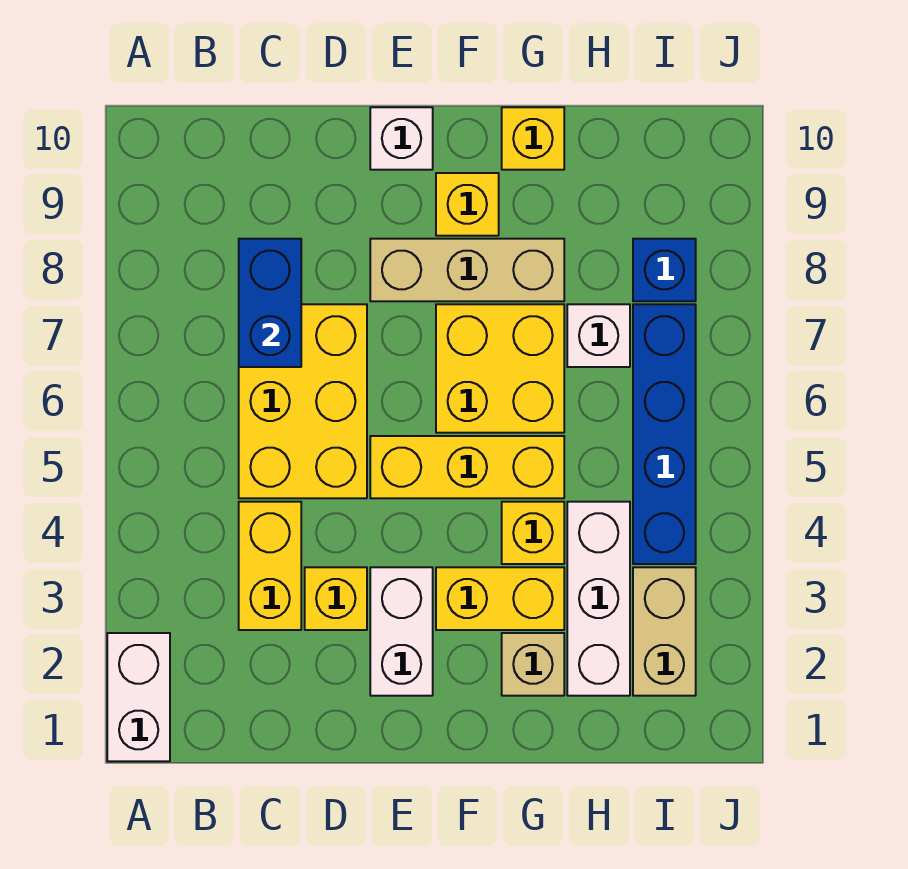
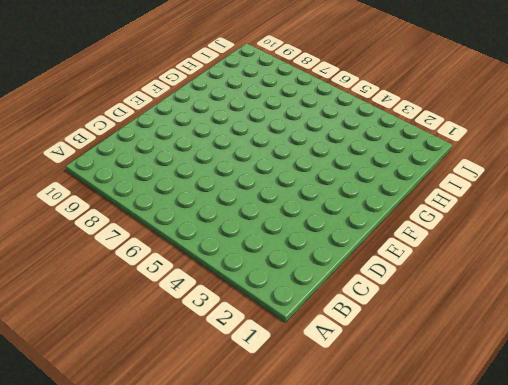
none -> white brick A1:A2 level 1
none -> yellow brick C3:C4 level 1
none -> yellow brick C5:D7 level 1

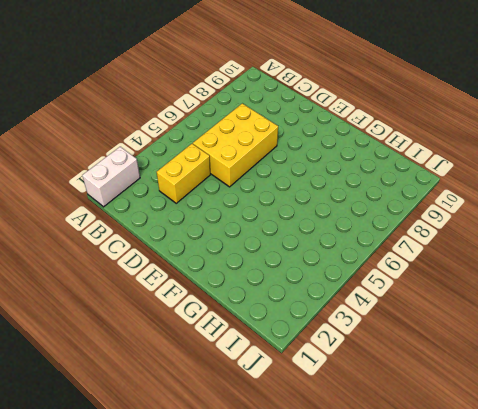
none -> yellow brick D3 level 1
none -> white brick E2:E3 level 1
none -> yellow brick E5:G5 level 1

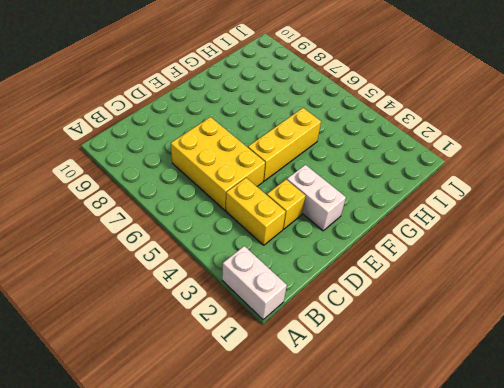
none -> tan brick E8:G8 level 1
none -> white brick E10 level 1
none -> yellow brick F3:G3 level 1

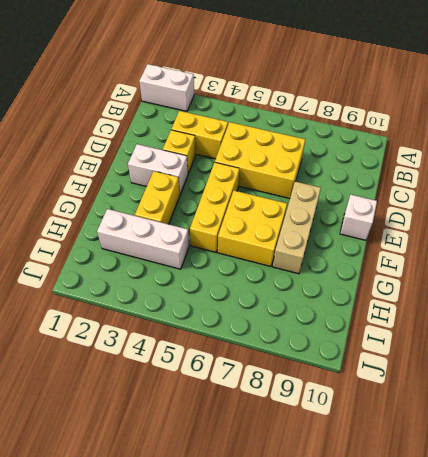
none -> yellow brick F9 level 1
none -> tan brick G2 level 1
none -> yellow brick G4 level 1

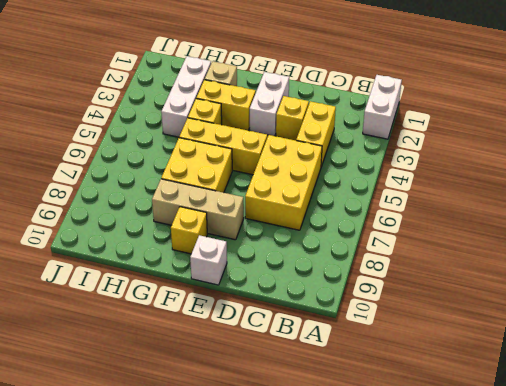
none -> yellow brick G10 level 1
none -> white brick H7 level 1
none -> tan brick I2:I3 level 1

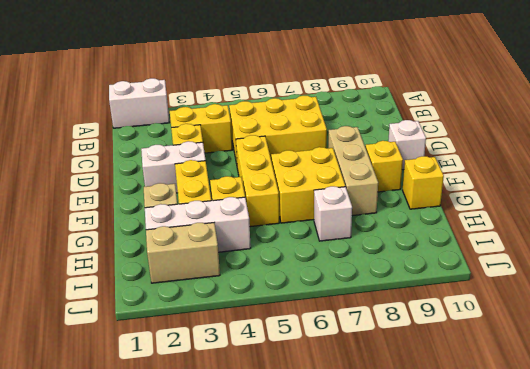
none -> blue brick I4:I7 level 1
none -> blue brick I8 level 1
none -> blue brick C7:C8 level 2

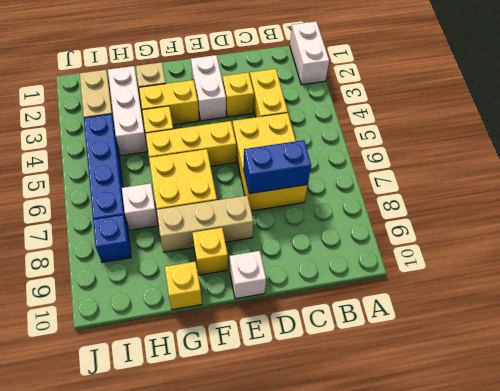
blue brick C7:D7 level 2 -> blue brick C7:C8 level 2

